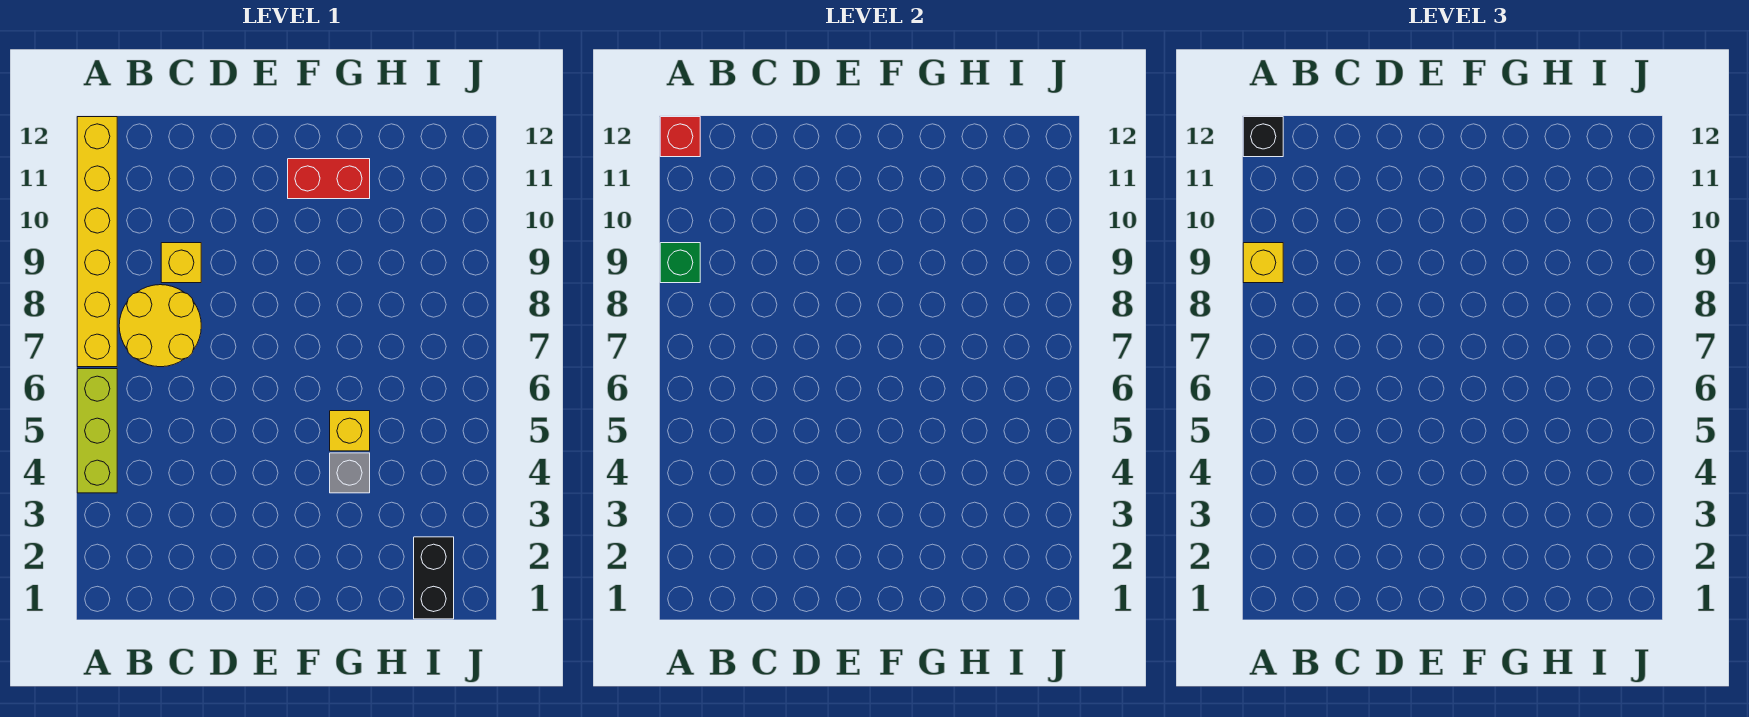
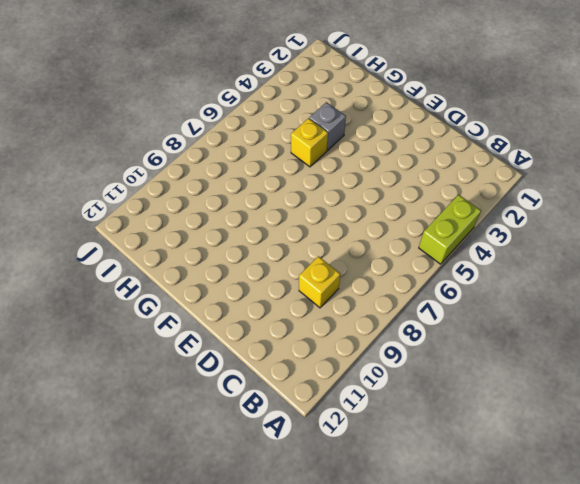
lime brick A4:A5 level 1 -> lime brick A4:A6 level 1
none -> yellow brick A7:A12 level 1
none -> yellow round brick B7:C8 level 1
none -> red brick F11:G11 level 1

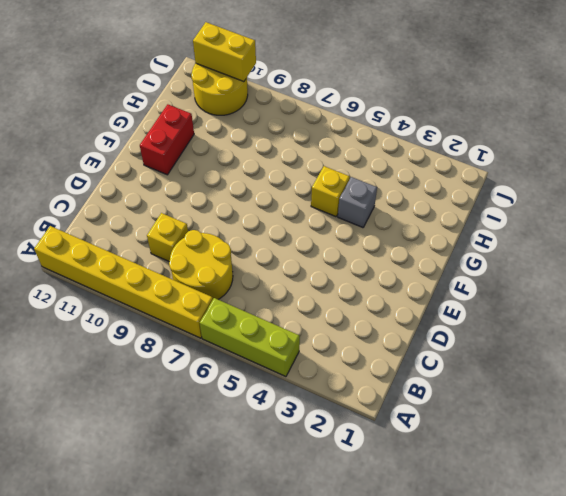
yellow round brick I10:J11 level 1 -> none
yellow brick J10:J11 level 2 -> none
none -> black brick I1:I2 level 1
none -> green brick A9 level 2
none -> red brick A12 level 2

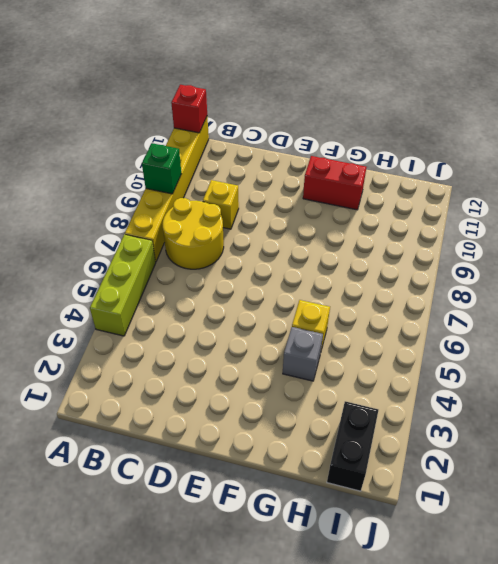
none -> yellow brick A9 level 3
none -> black brick A12 level 3

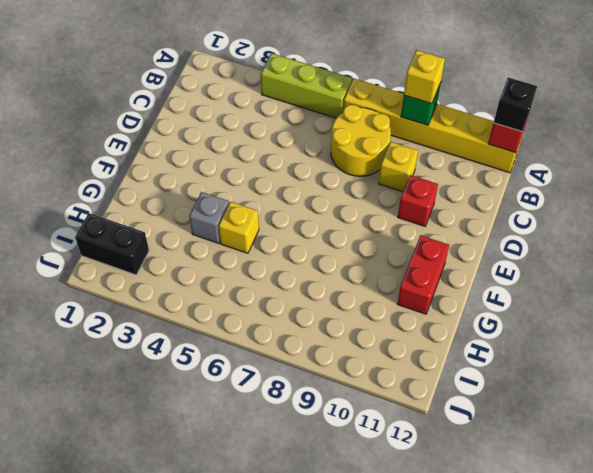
red brick D10 level 1 -> none

